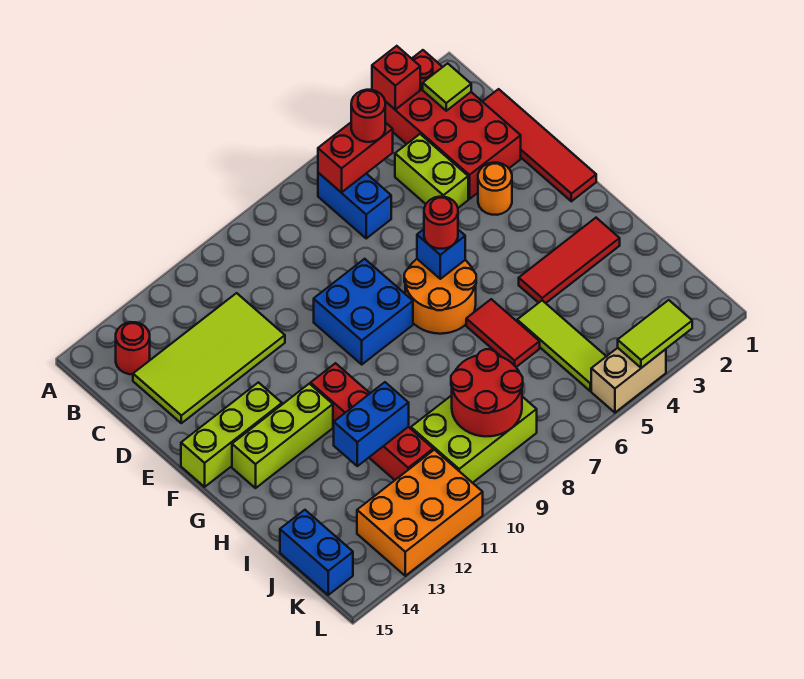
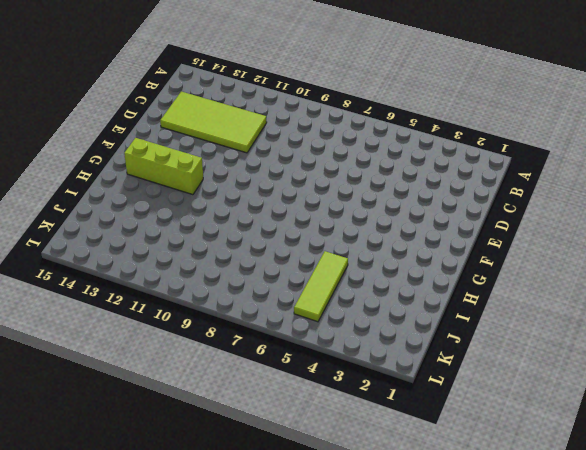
none -> red brick A2:D3 level 1
none -> blue brick B6:C6 level 1
none -> red round brick B14 level 1

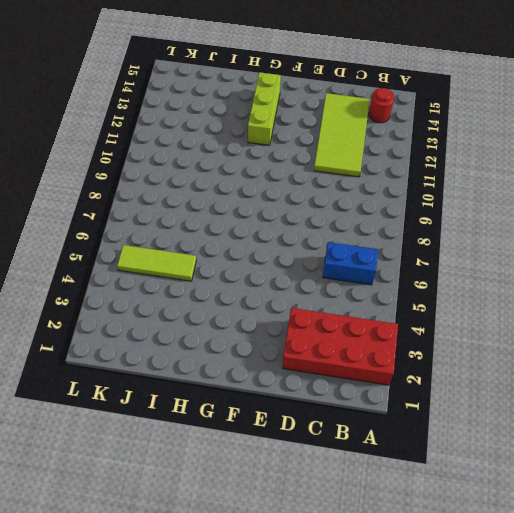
none -> red tile C1:F1 level 1
none -> lime brick C4:D4 level 1
none -> orange round brick E3 level 1

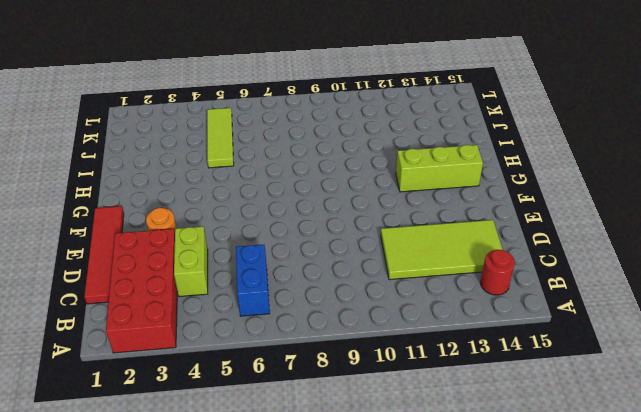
none -> blue brick E8:F9 level 1
none -> orange round brick F6:G7 level 1
none -> lime brick F13:F15 level 1

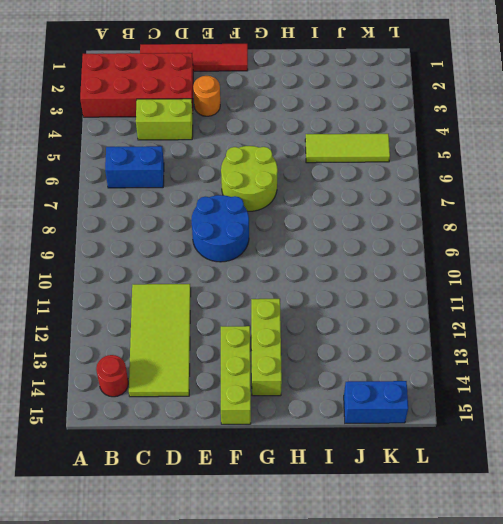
blue round brick E8:F9 level 1 -> blue brick E8:F9 level 1
lime round brick F6:G7 level 1 -> orange round brick F6:G7 level 1
none -> red brick G11:J11 level 1
none -> red tile H2:H4 level 1
none -> red tile H6:I6 level 1

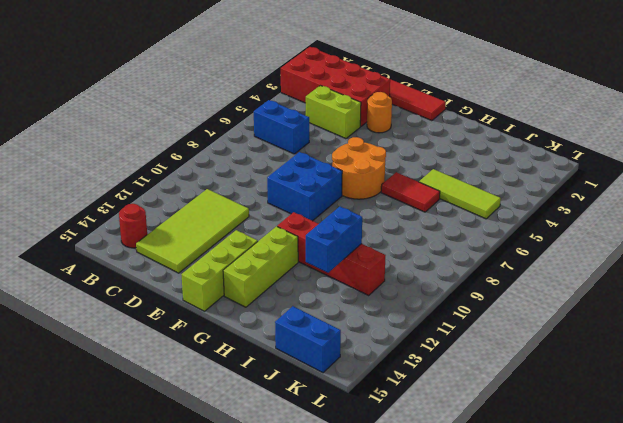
none -> red tile H2:H4 level 1
none -> lime brick J8:K10 level 1
none -> orange brick K11:L13 level 1

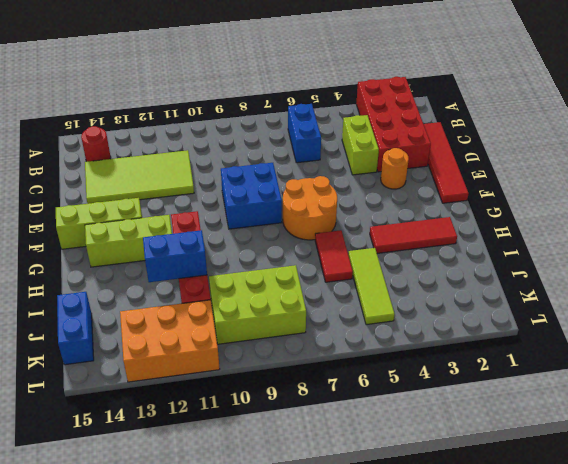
none -> tan brick L4:L5 level 1
none -> red brick A3 level 2
none -> lime tile B2 level 2

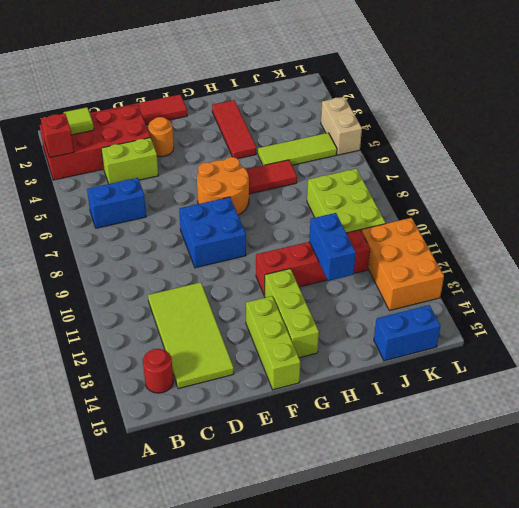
none -> red brick B5:B6 level 2
none -> blue brick F6 level 2
none -> red round brick J8:K9 level 2

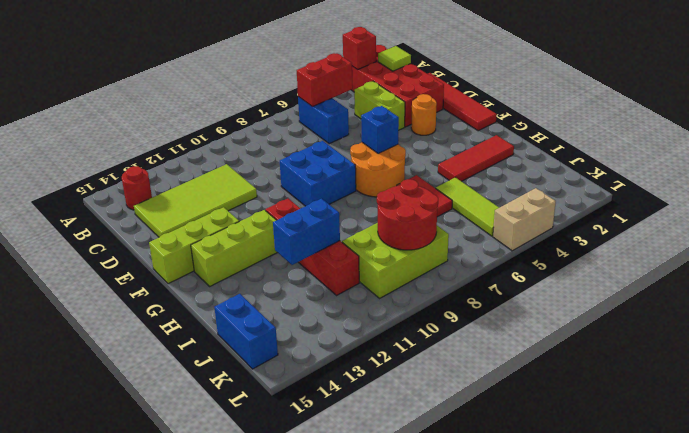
none -> orange brick K11:L13 level 1
none -> lime tile L3:L4 level 2
none -> red round brick B5 level 3

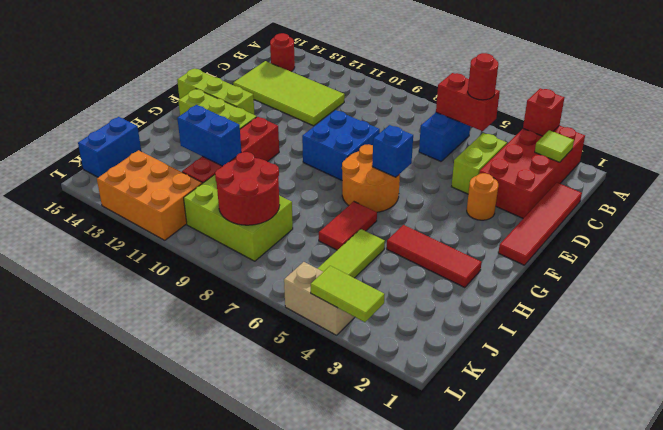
none -> red round brick F6 level 3

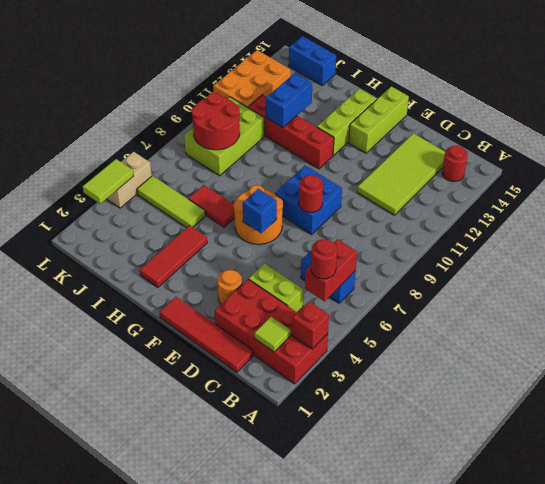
red round brick E8 level 2 -> red round brick F6 level 3

